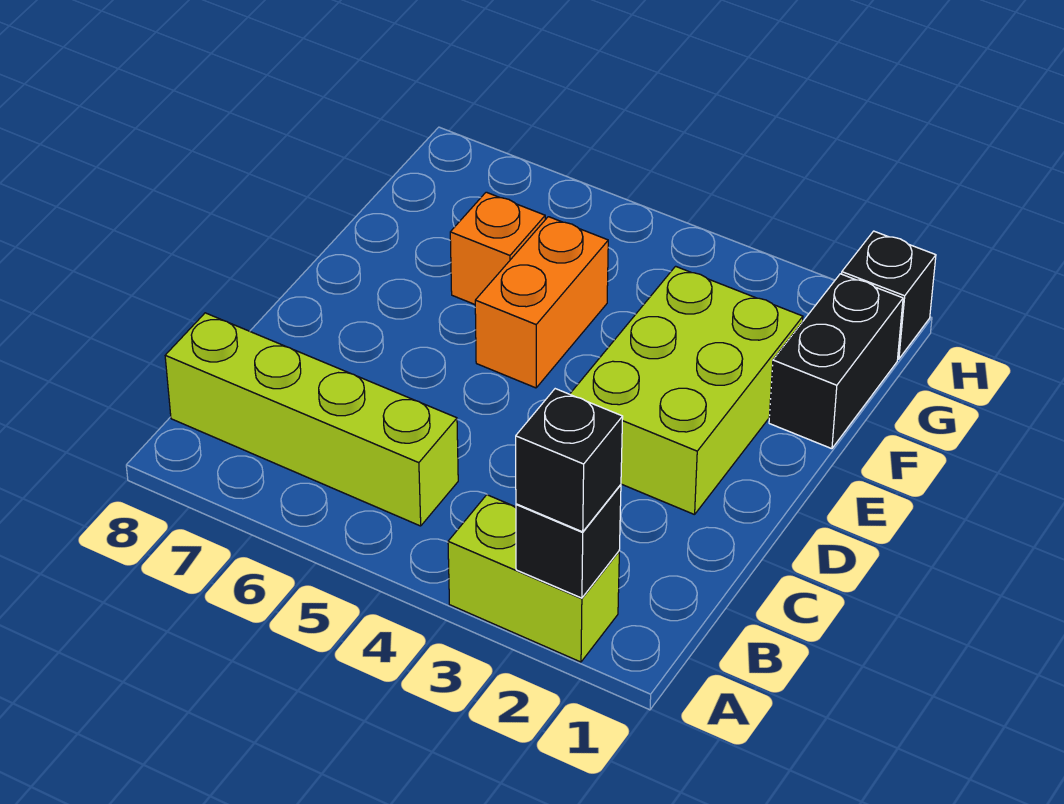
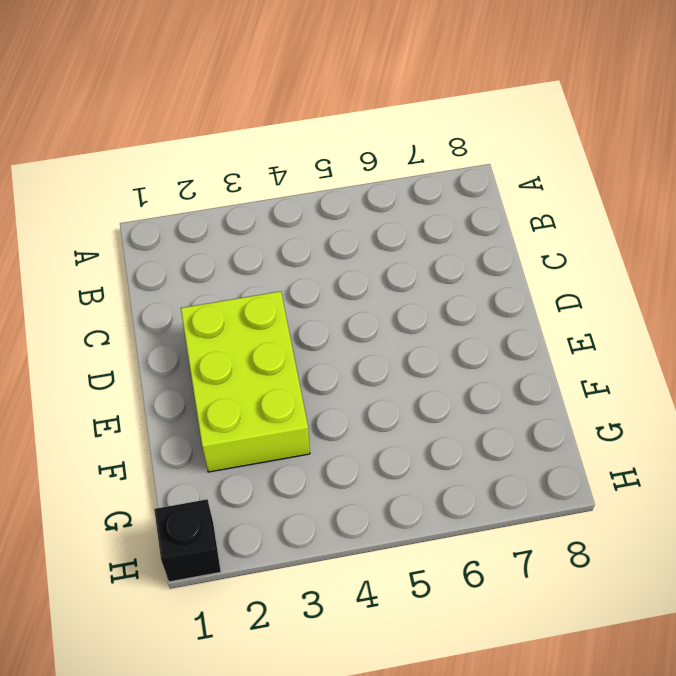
none -> lime brick A2:A3 level 1
none -> lime brick B5:B8 level 1

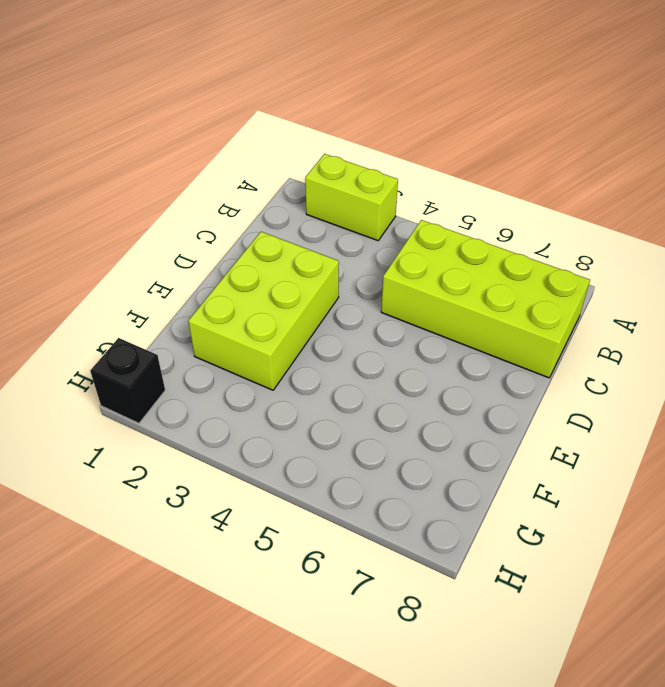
lime brick B5:C8 level 1 -> lime brick B5:B8 level 1
none -> orange brick E5:F5 level 1
none -> black brick F1:G1 level 1

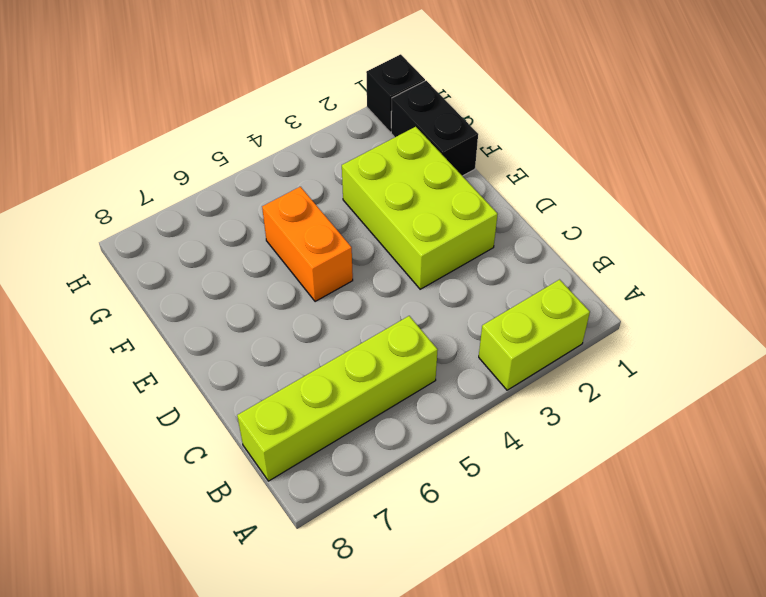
none -> orange brick F6 level 1
none -> black brick A2 level 2

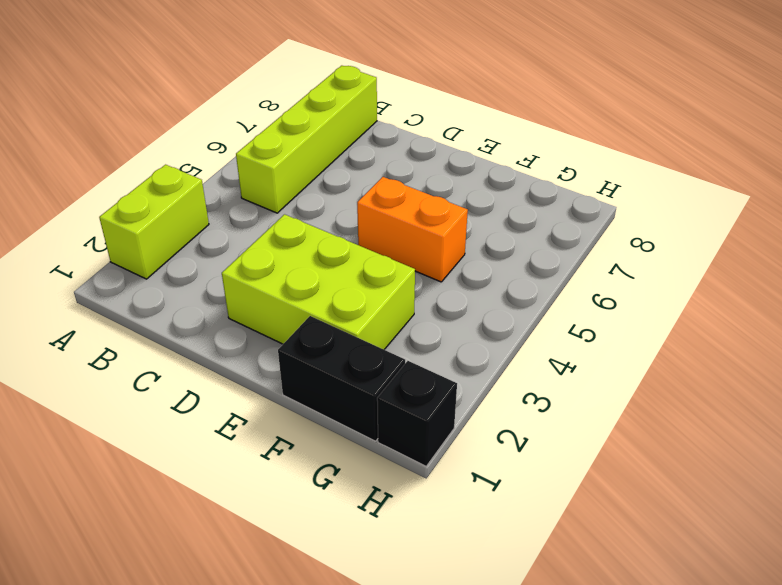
none -> orange brick F6 level 1
none -> black brick A2 level 2

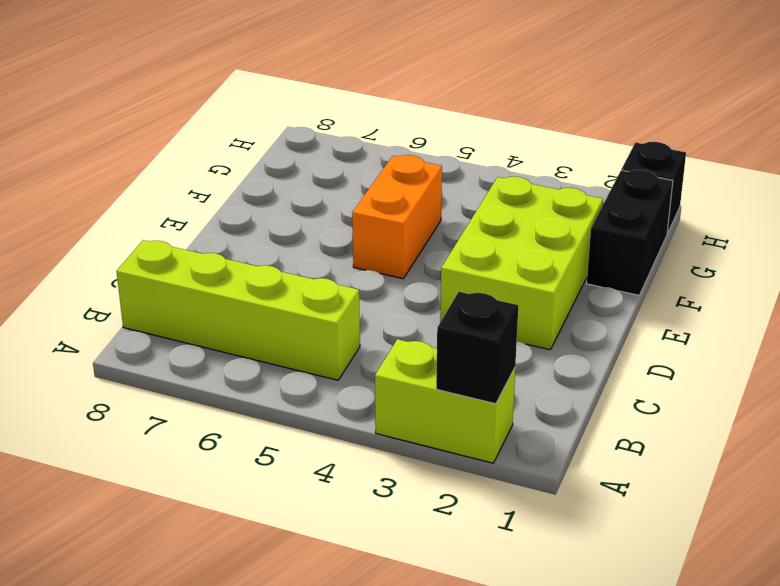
none -> orange brick F6 level 1
none -> black brick A2 level 3

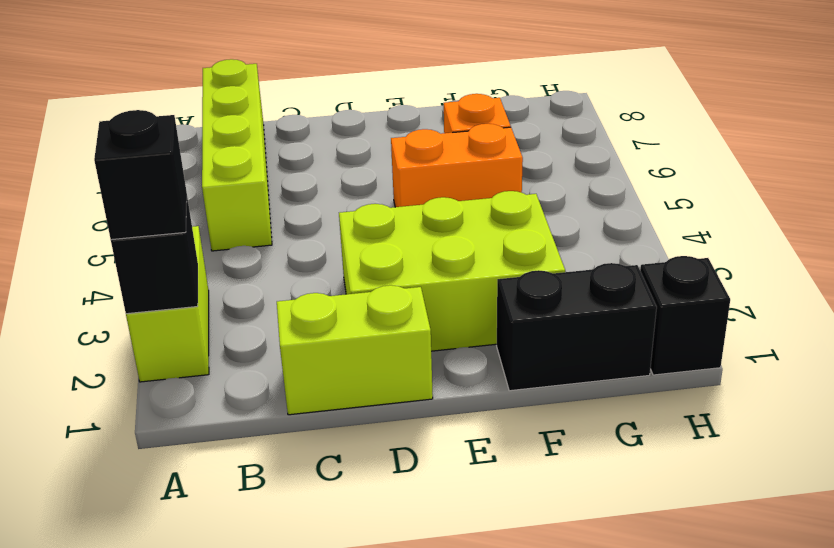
lime brick C1:D1 level 1 -> none

